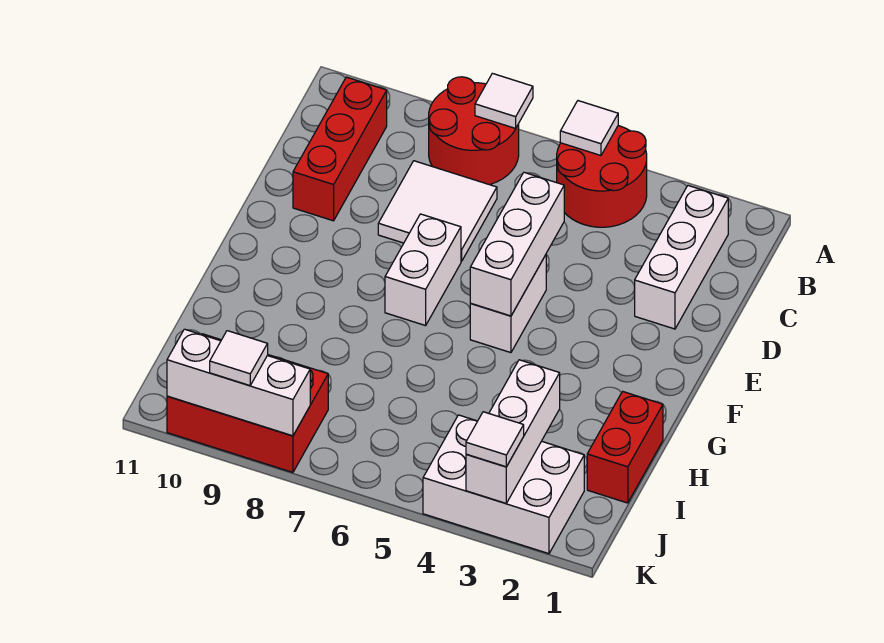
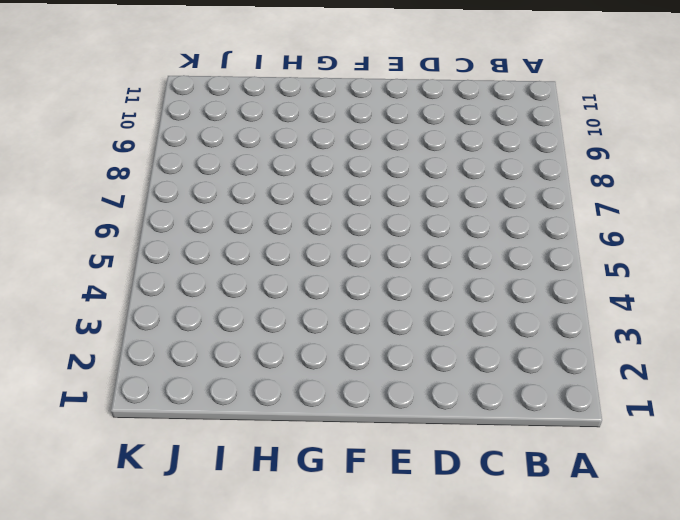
none -> red round brick A4:B5 level 1
none -> red round brick A7:B8 level 1
none -> white brick B2:D2 level 1

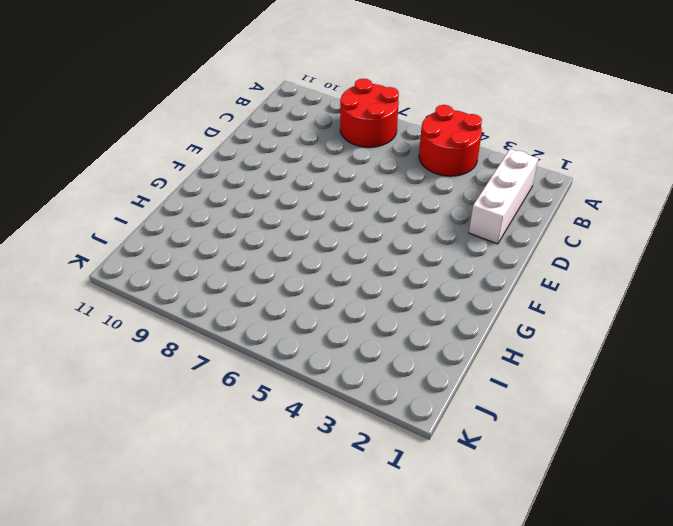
none -> red brick B10:D10 level 1
none -> white tile C7:D8 level 1
none -> white brick E5:F5 level 1

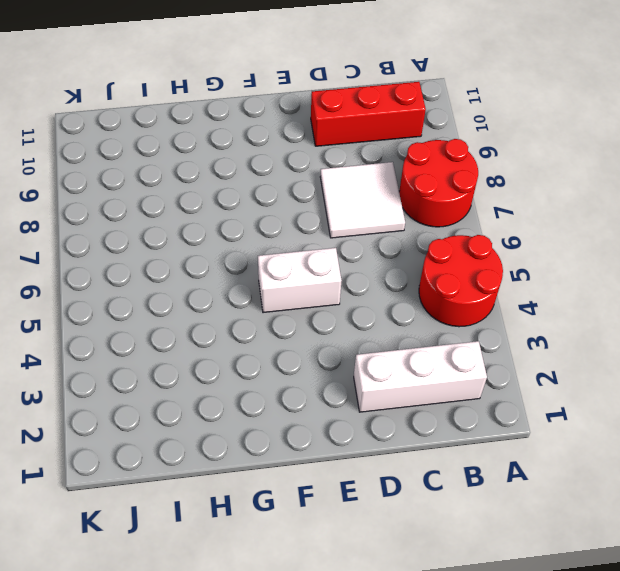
none -> white brick E7:F7 level 1
none -> red brick H1:I1 level 1
none -> white brick J2:K4 level 1

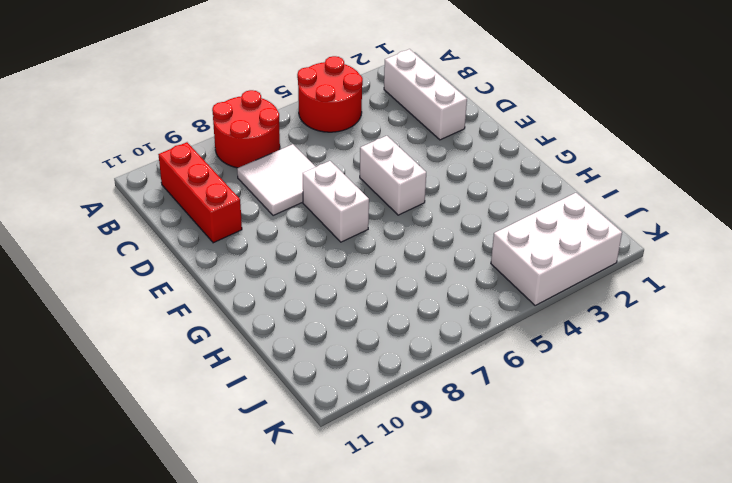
none -> red brick H1:I1 level 1
none -> red brick J8:K10 level 1
none -> white tile A5 level 2

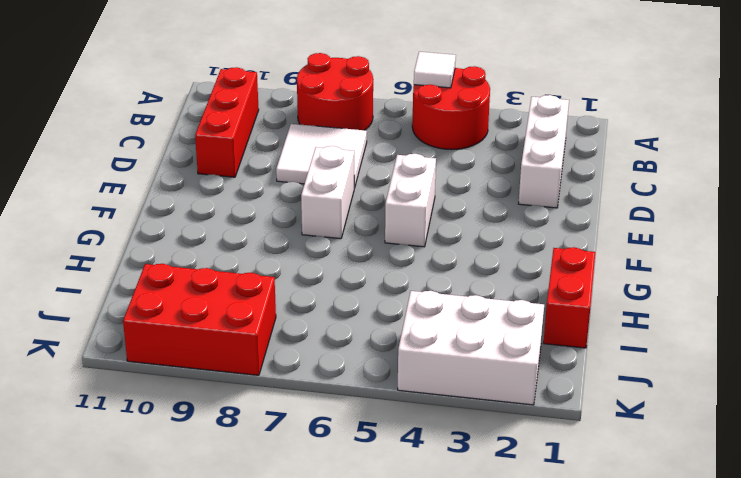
none -> white tile A7 level 2
none -> white brick D5:F5 level 2
none -> white brick I3:K3 level 2

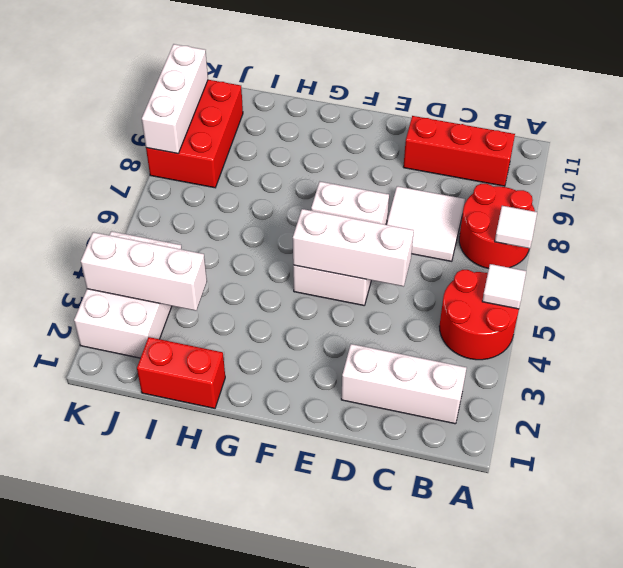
none -> white tile K3 level 3
none -> white tile K9 level 3

